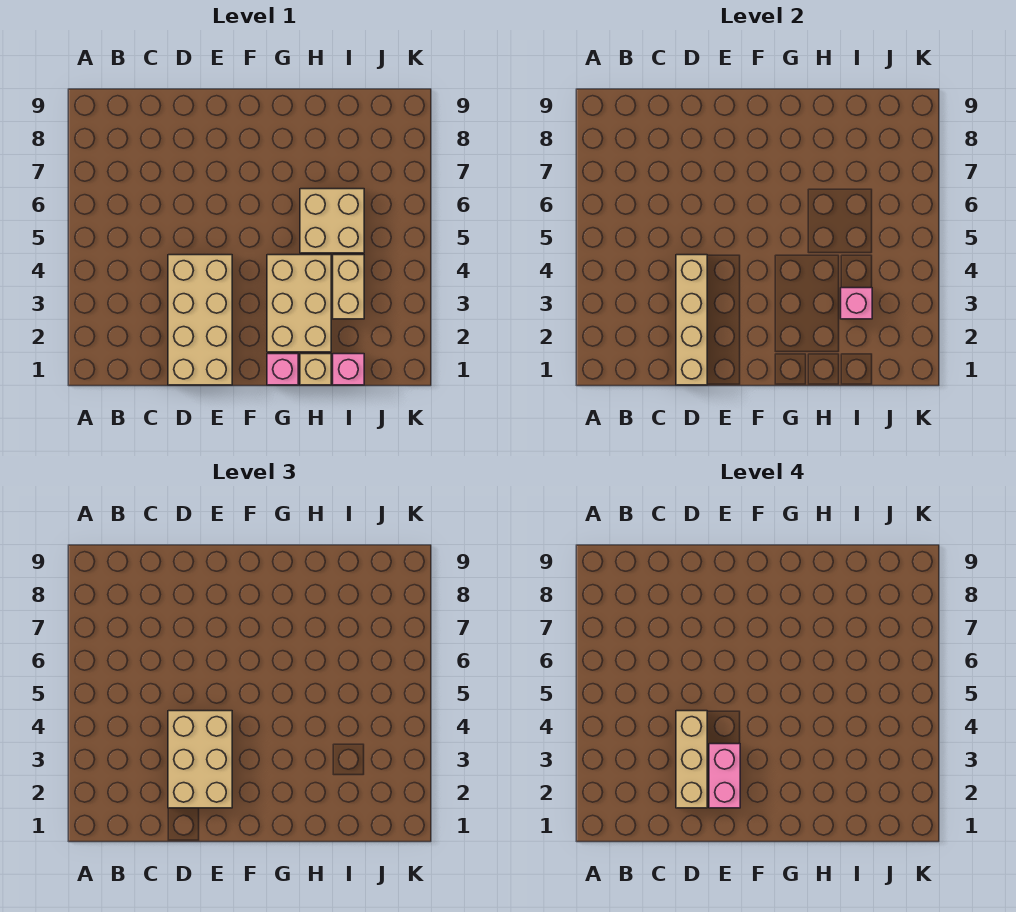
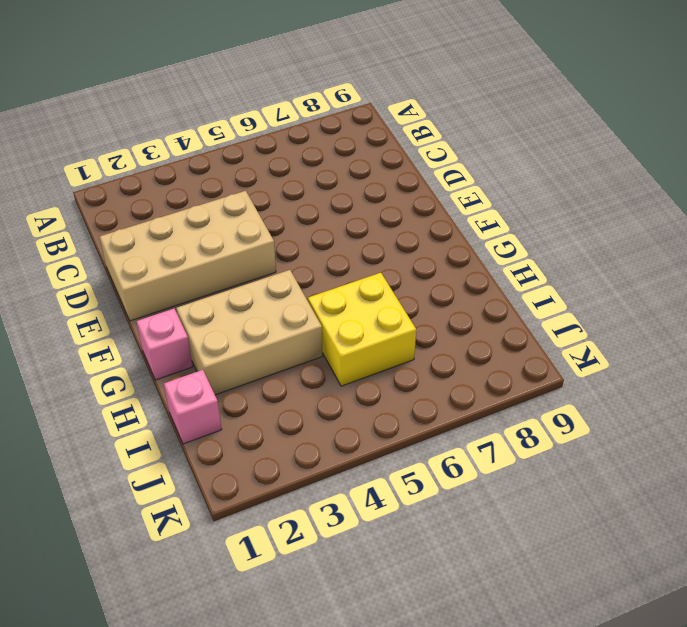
yellow brick H5:I6 level 1 -> tan brick H5:I6 level 1
none -> tan brick H1 level 1
none -> tan brick I3:I4 level 1
none -> tan brick D1:D4 level 2

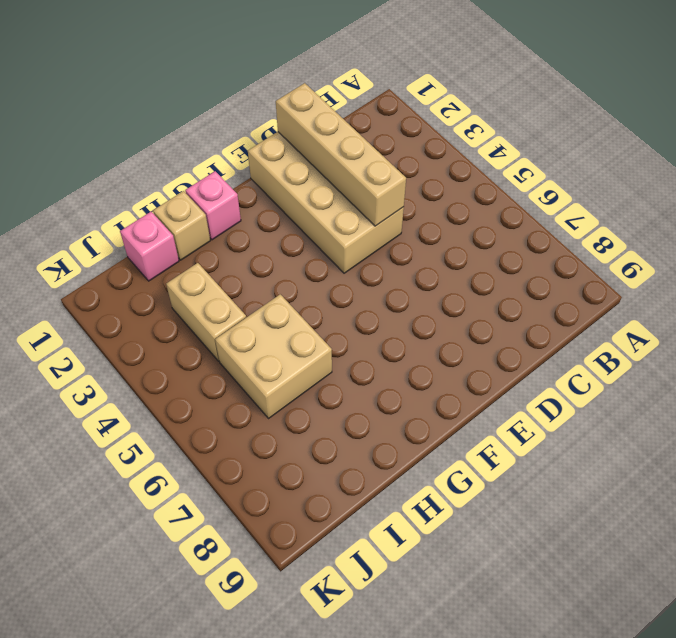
none -> tan brick G2:H4 level 1
none -> pink brick I3 level 2
none -> tan brick D2:E4 level 3

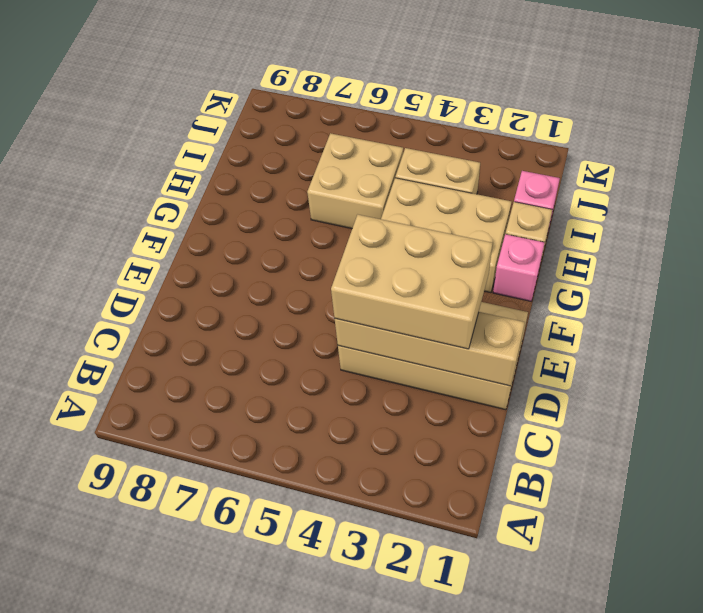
none -> pink brick I3 level 2
none -> tan brick D2:D4 level 4
none -> pink brick E2:E3 level 4

